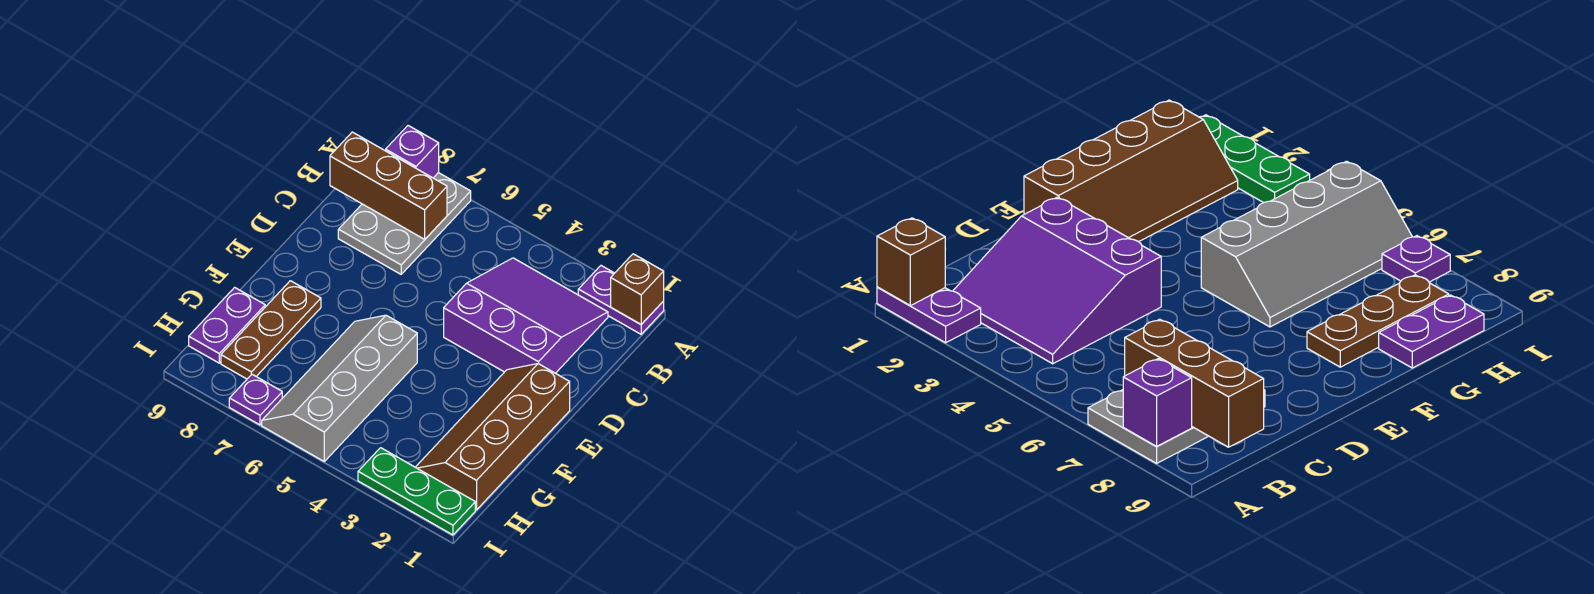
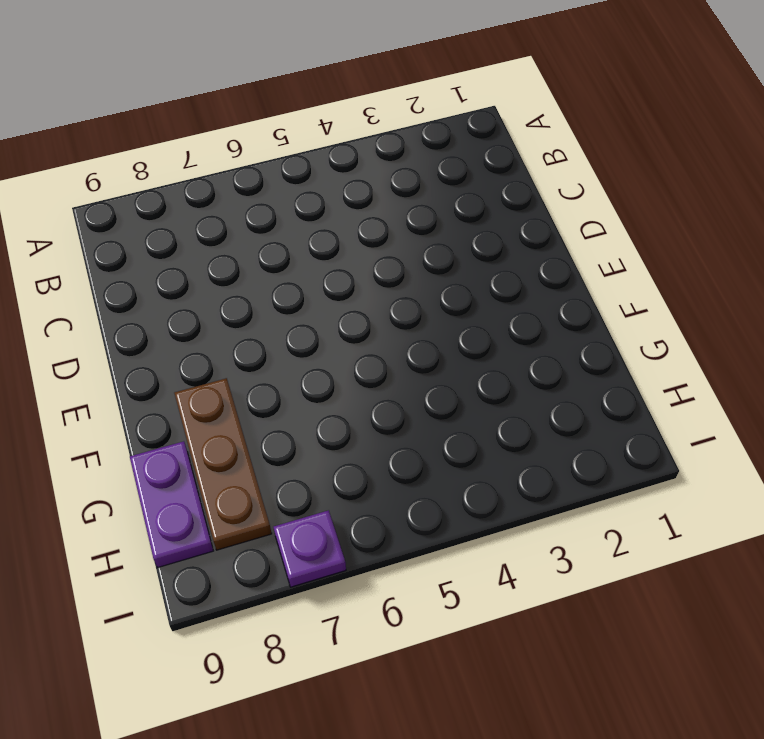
none -> purple plate A1:A2 level 1
none -> grey plate A7:C8 level 1
none -> purple slope B2:D4 level 1 top D

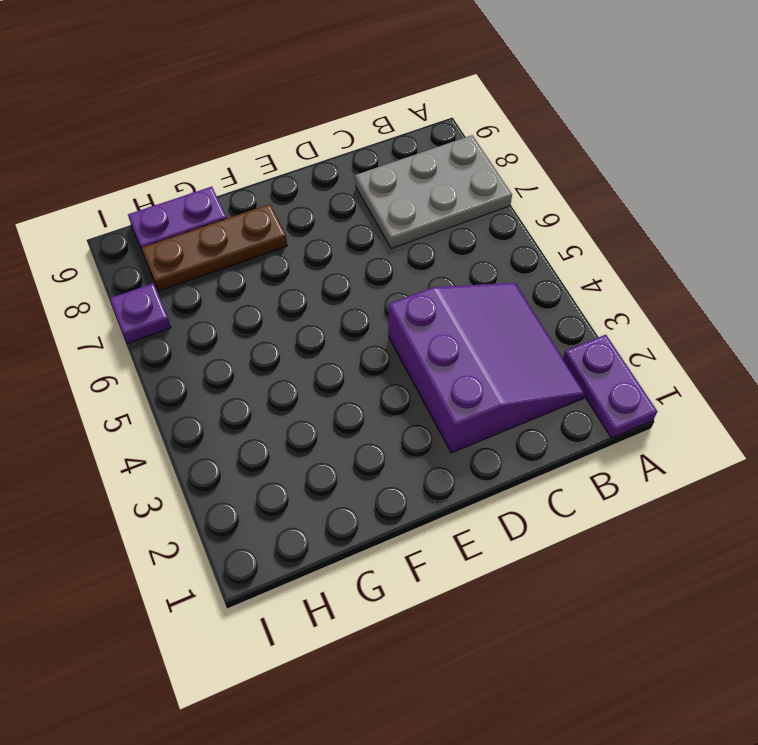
none -> brown slope E1:H2 level 1 top 1
none -> grey slope F5:I6 level 1 top 5
none -> green plate I1:I3 level 1

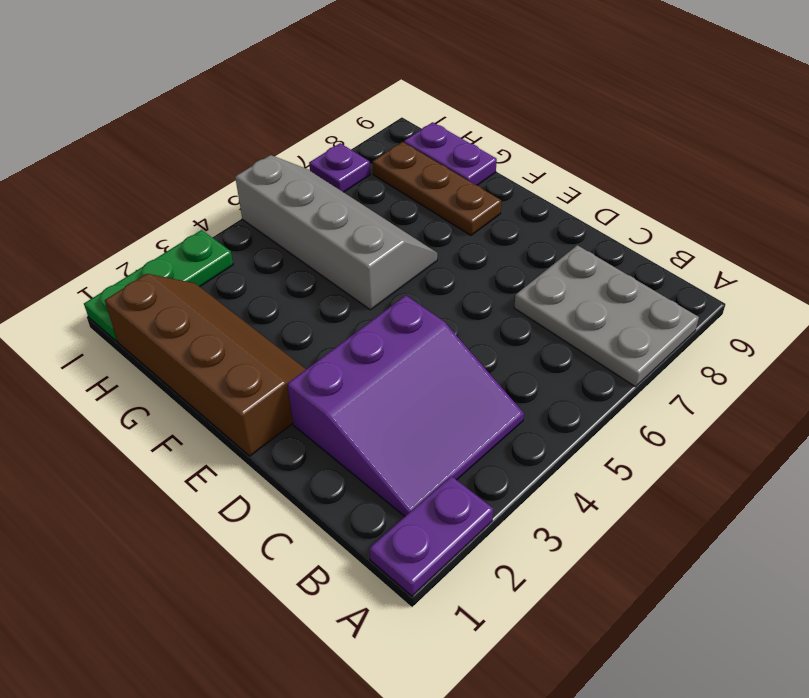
none -> brown brick A1 level 2
none -> purple brick A8 level 2
none -> brown brick B7:B9 level 2

